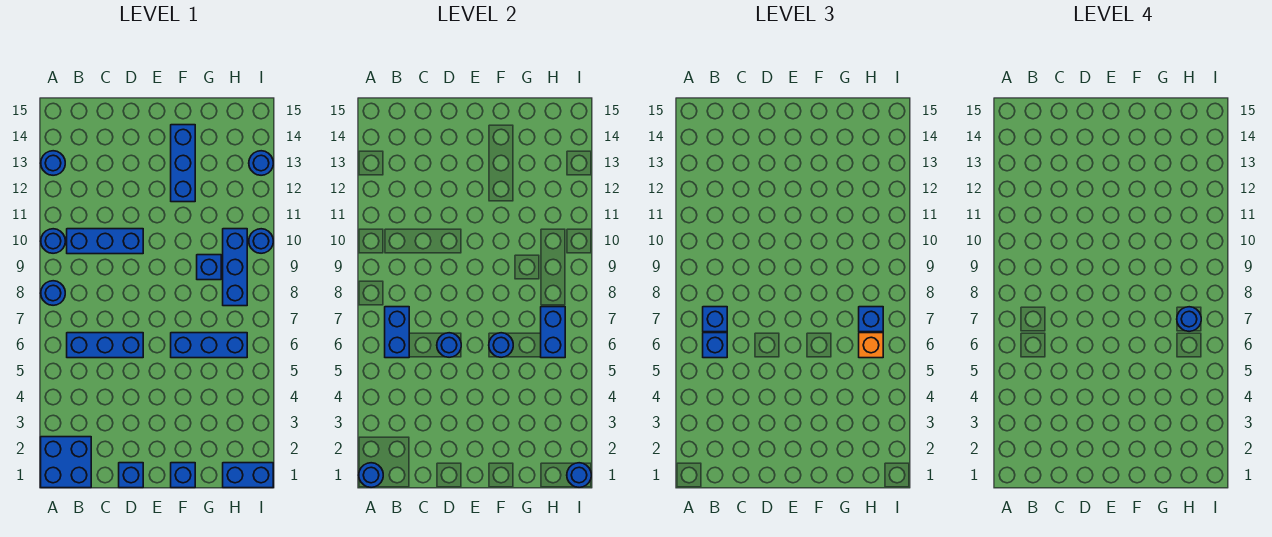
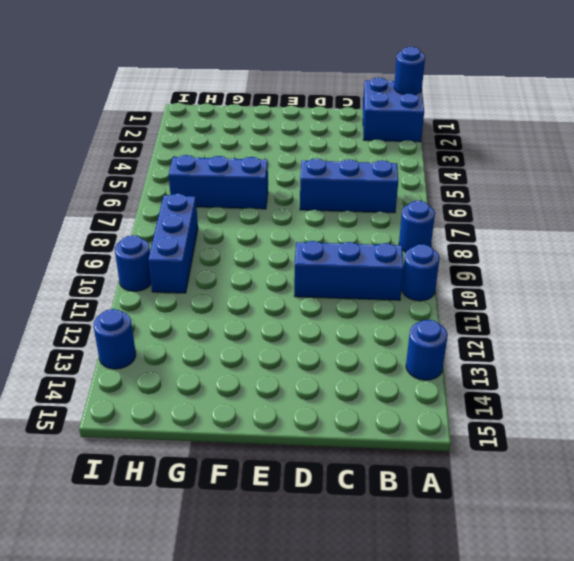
none -> blue brick D1 level 1
none -> blue brick F1 level 1
none -> blue brick F12:F14 level 1

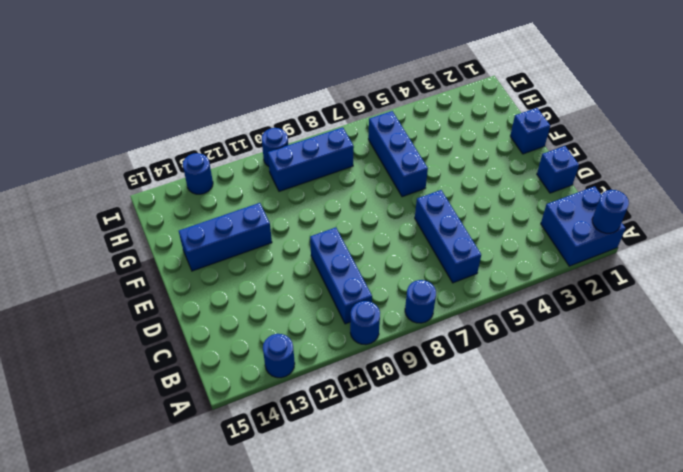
none -> blue brick G9 level 1
none -> blue brick H1:I1 level 1
none -> blue brick B6:B7 level 2

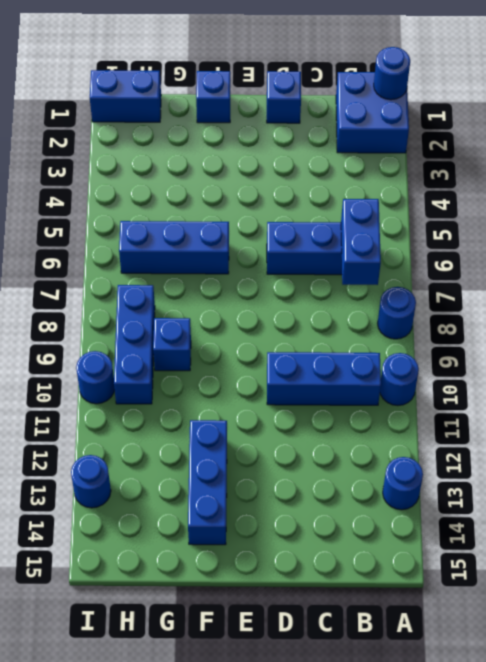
none -> blue round brick D6 level 2
none -> blue round brick F6 level 2
none -> blue brick H6:H7 level 2

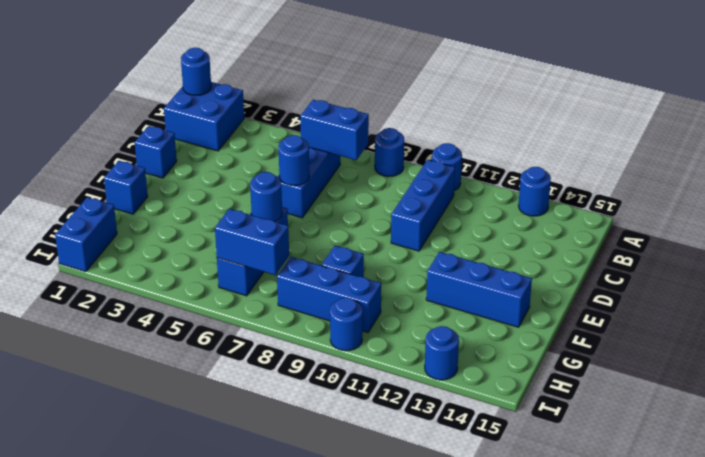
none -> blue round brick I1 level 2
none -> blue brick B6 level 3
none -> blue brick B7 level 3

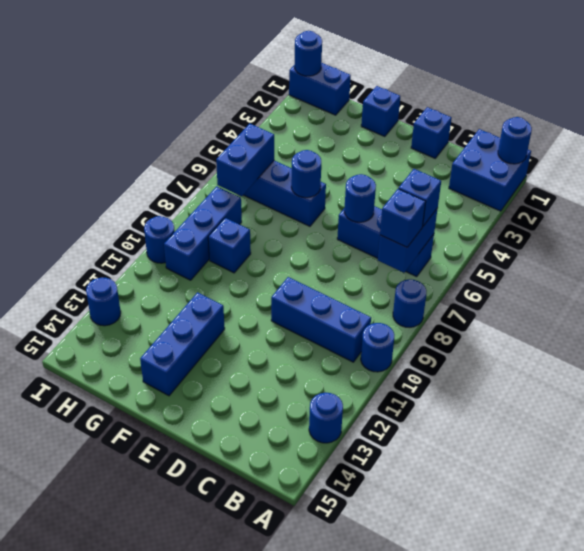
none -> orange brick H6 level 3
none -> blue brick H7 level 3
none -> blue round brick H7 level 4

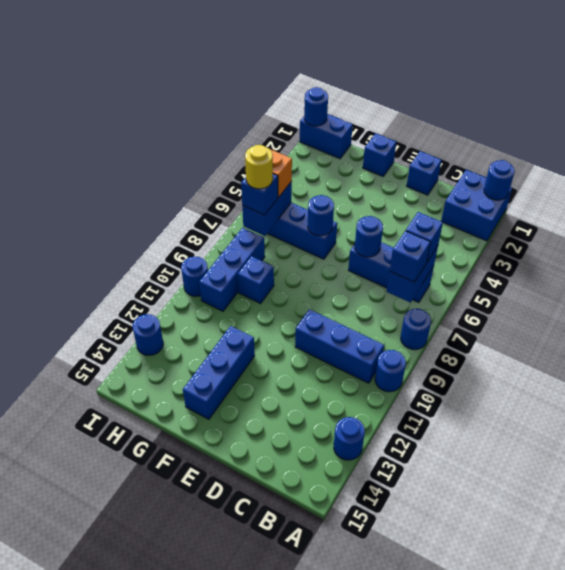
yellow round brick H7 level 4 -> blue round brick H7 level 4

